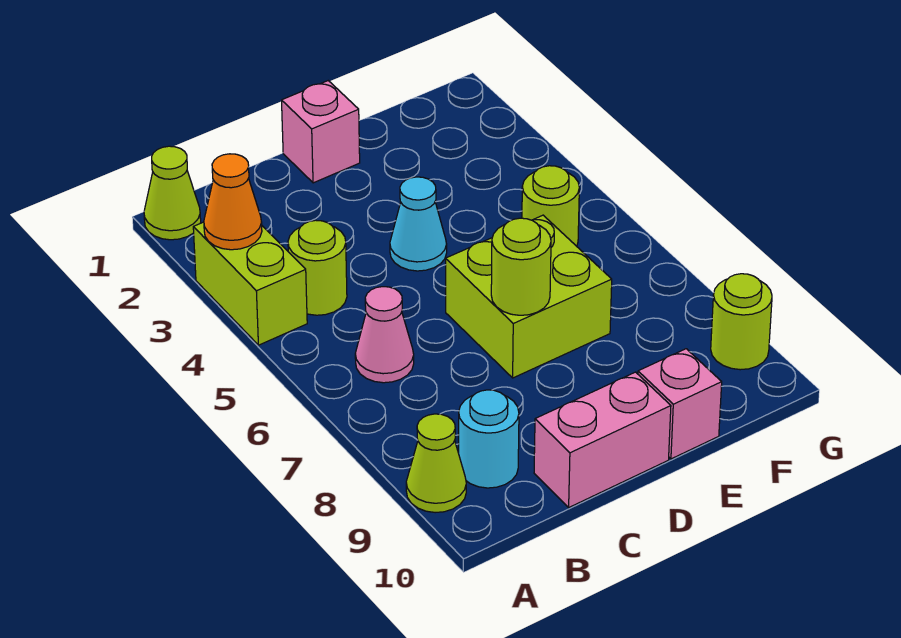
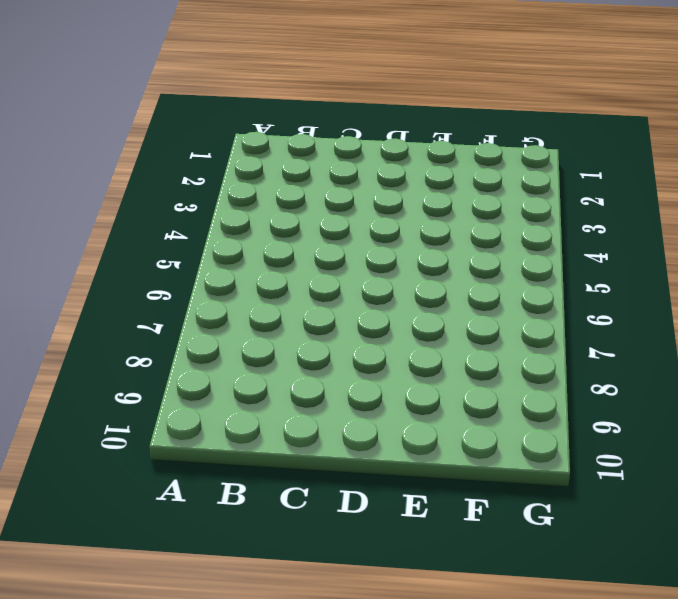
none -> lime cone A1 level 1
none -> lime brick A3:A4 level 1
none -> lime cone A9 level 1

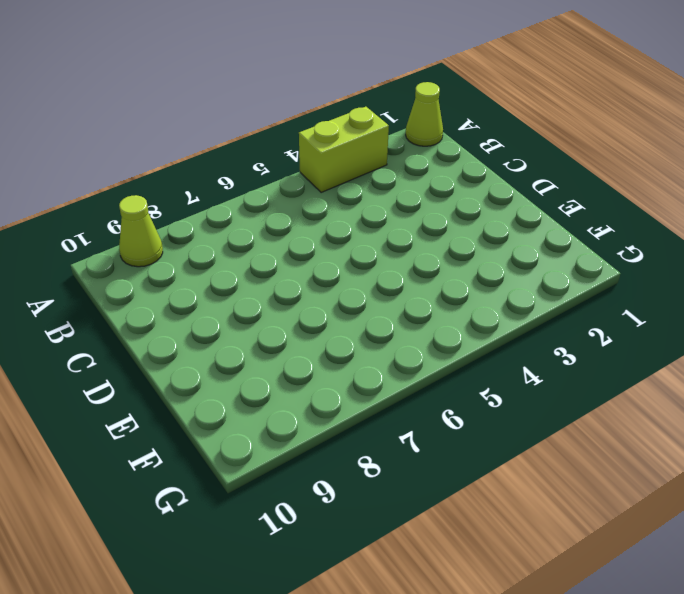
none -> lime round brick B4 level 1
none -> pink cone B6 level 1
none -> cyan round brick B9 level 1

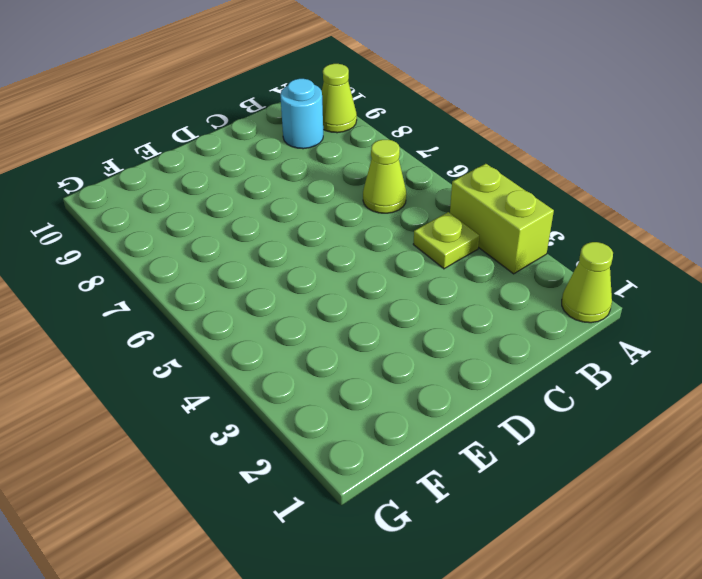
lime plate B4 level 1 -> lime round brick B4 level 1
lime cone B6 level 1 -> pink cone B6 level 1
none -> pink brick C10:D10 level 1
none -> pink brick D1 level 1
none -> cyan cone D4 level 1

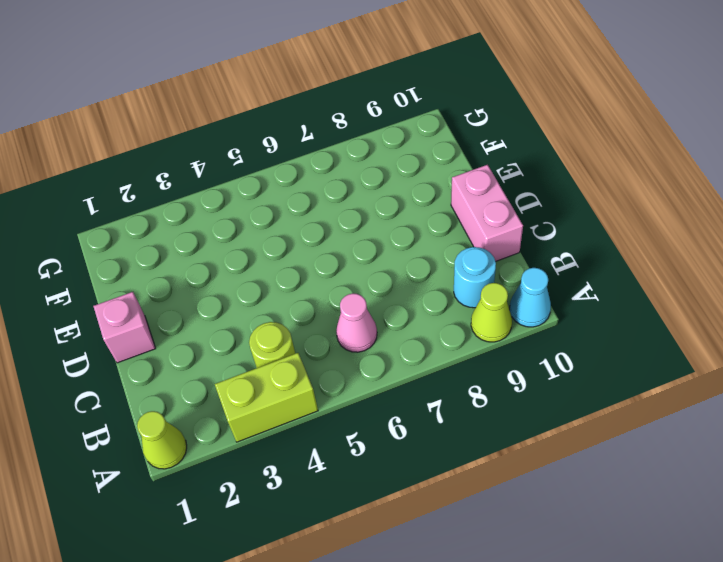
cyan cone A10 level 1 -> cyan cone D4 level 1
none -> lime brick D6:E7 level 1
none -> pink brick E10 level 1
none -> lime round brick F5 level 1

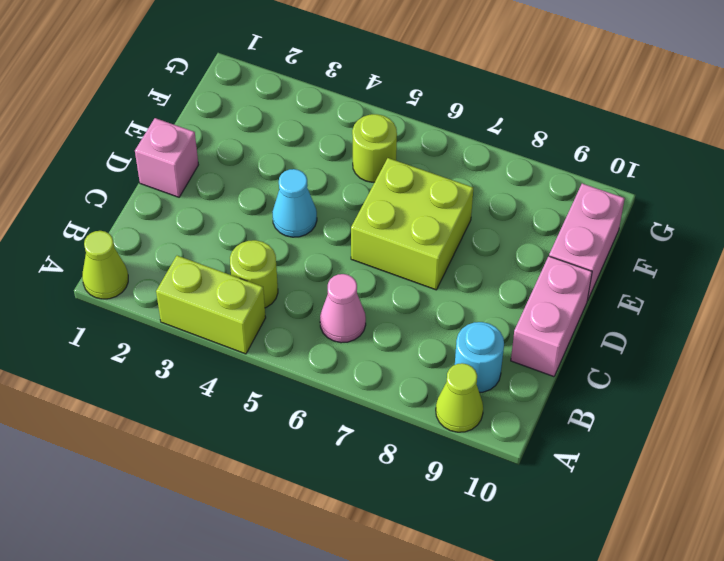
pink brick E10:F10 level 1 -> pink brick E10 level 1
none -> lime round brick G9 level 1
none -> orange cone A3 level 2
none -> lime round brick D7 level 2

